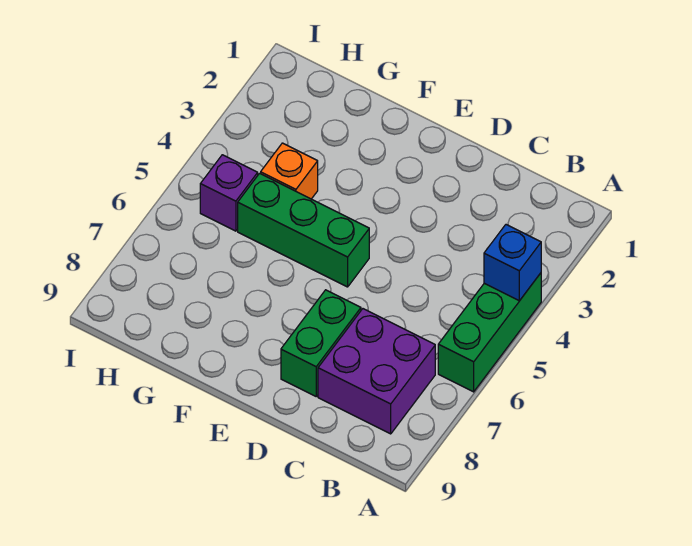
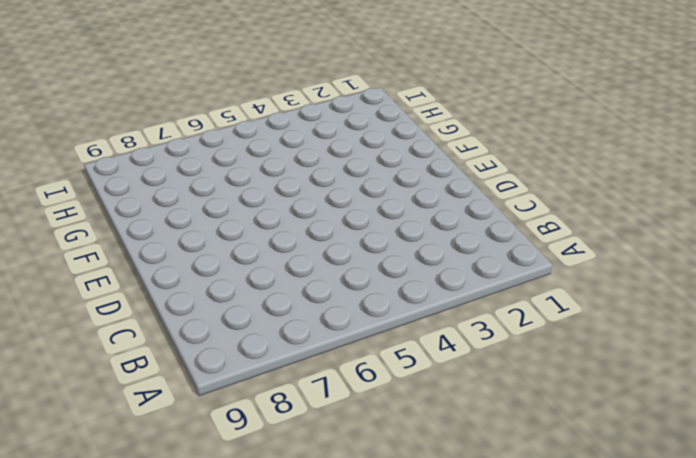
none -> green brick A4:A6 level 1
none -> purple brick B7:C8 level 1

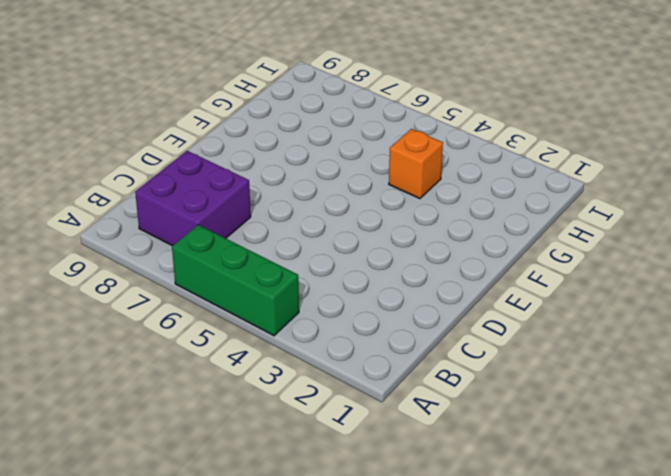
none -> green brick D7:D8 level 1
none -> green brick E5:G5 level 1

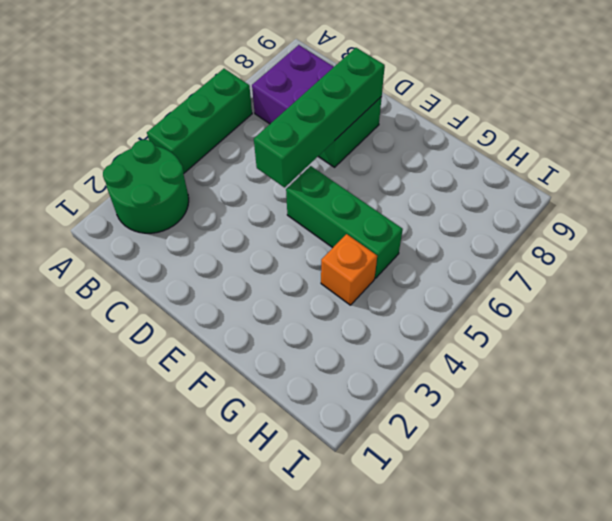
green round brick A2:B3 level 1 -> none
green brick D5:D8 level 2 -> none
none -> purple brick H5 level 1
none -> blue brick A4 level 2

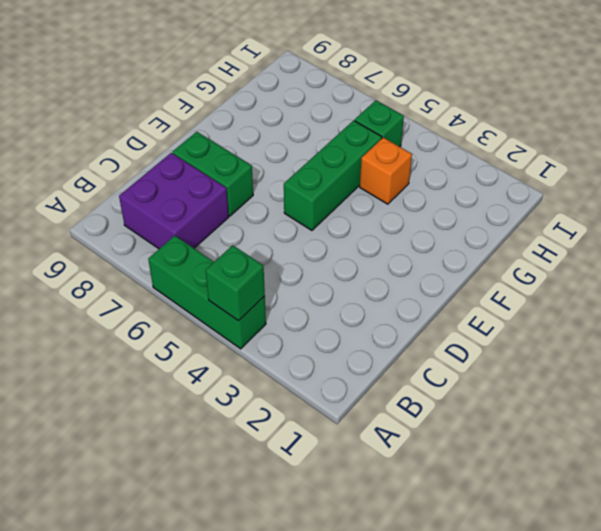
green brick A4 level 2 -> blue brick A4 level 2
green brick H5 level 1 -> purple brick H5 level 1

